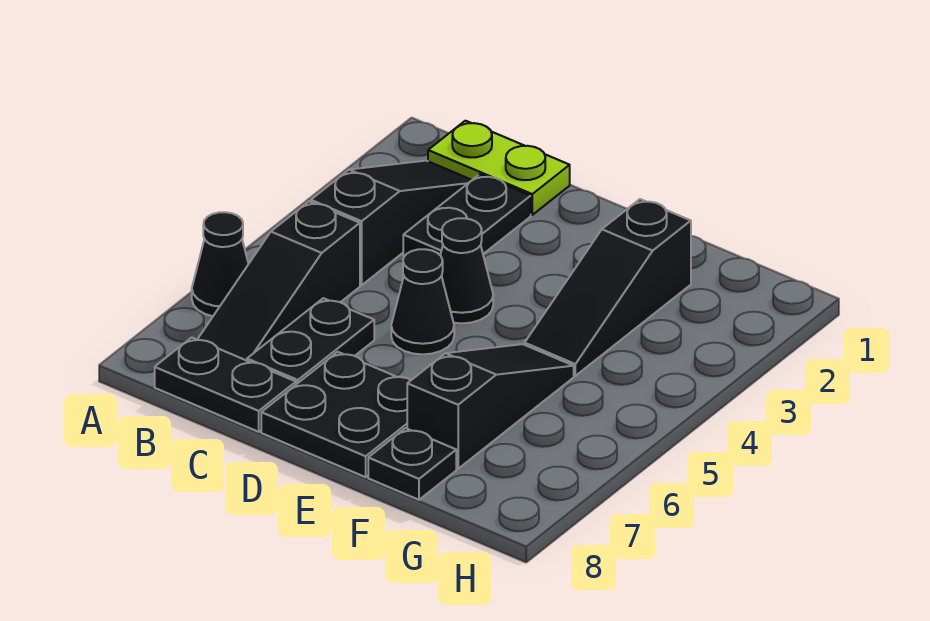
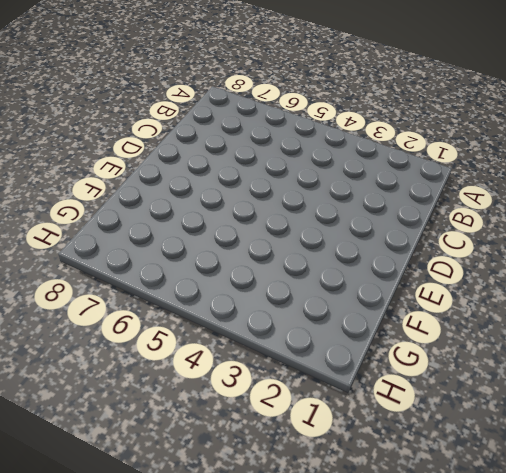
none -> black cone A6 level 1
none -> lime plate B1:C1 level 1
none -> black slope B2:B4 level 1 top 4

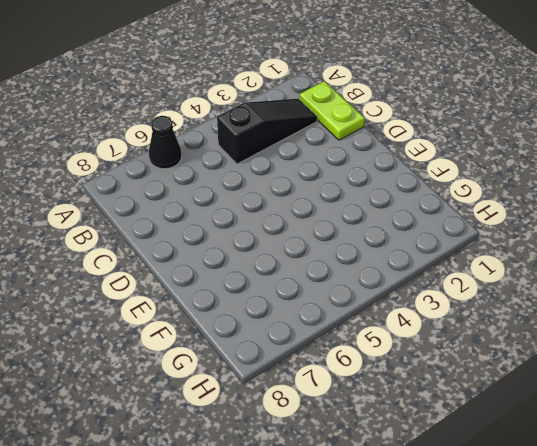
none -> black slope B5:B7 level 1 top 5
none -> black plate B8:C8 level 1
none -> black plate C2:C3 level 1

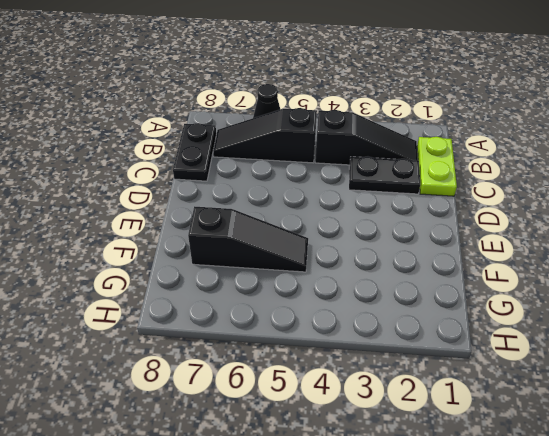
none -> black plate C6:C7 level 1
none -> black cone D4 level 1
none -> black cone D5 level 1

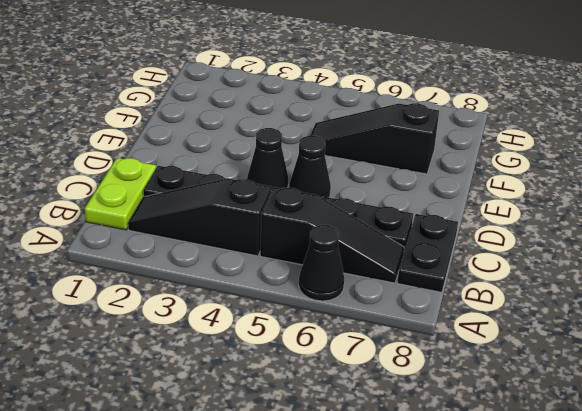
none -> black plate D7:E8 level 1
none -> black slope F2:F4 level 1 top 2
none -> black plate F8 level 1

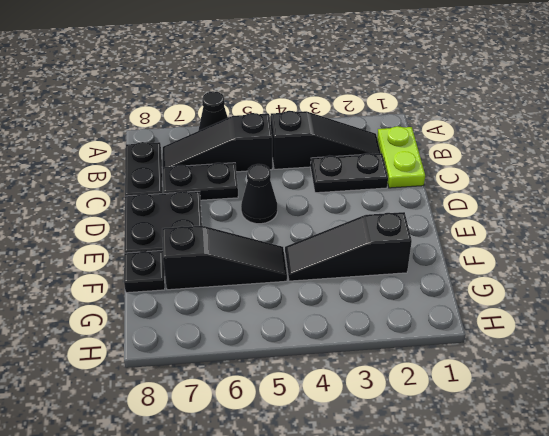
none -> black cone D4 level 1

